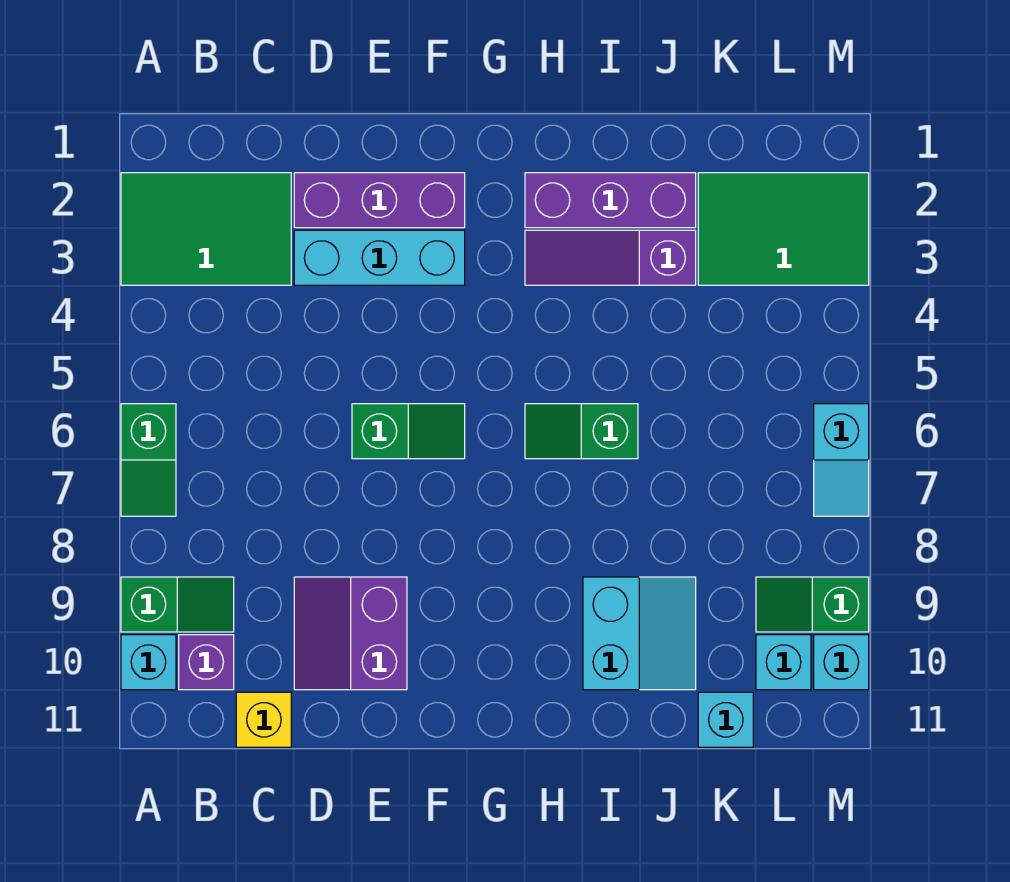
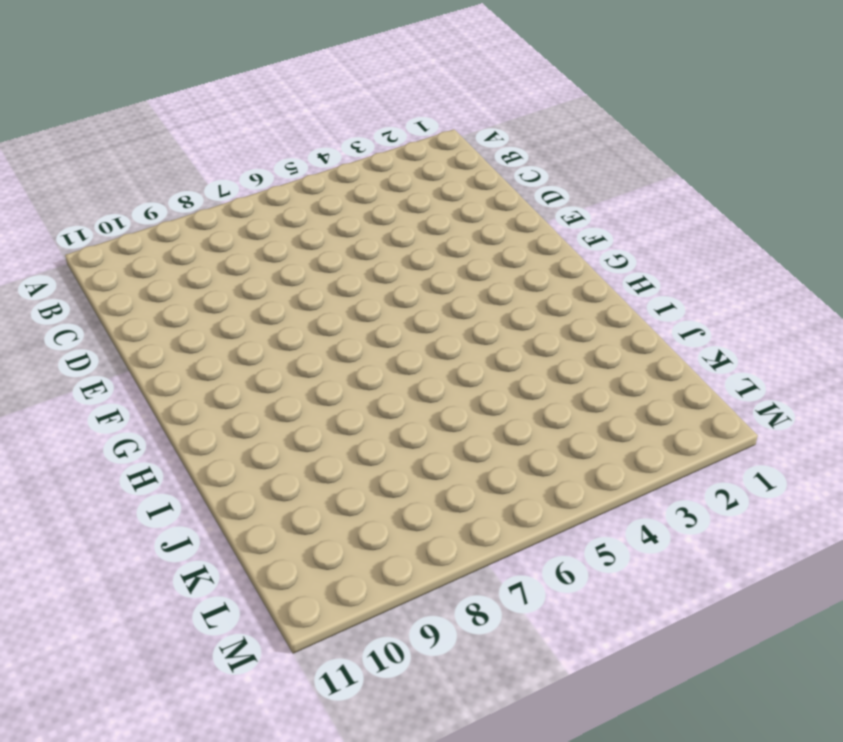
none -> green tile A2:C3 level 1
none -> green slope A6:A7 level 1 top 6
none -> green slope A9:B9 level 1 top A

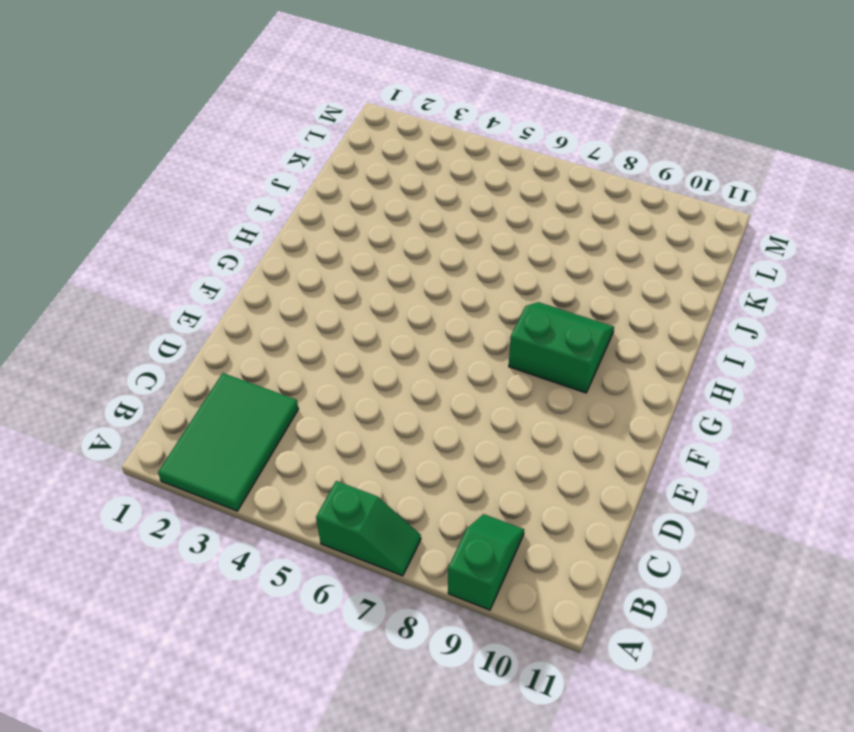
green slope G8:H9 level 1 top G -> none
none -> cyan brick A10 level 1
none -> purple brick B10 level 1
none -> yellow brick C11 level 1

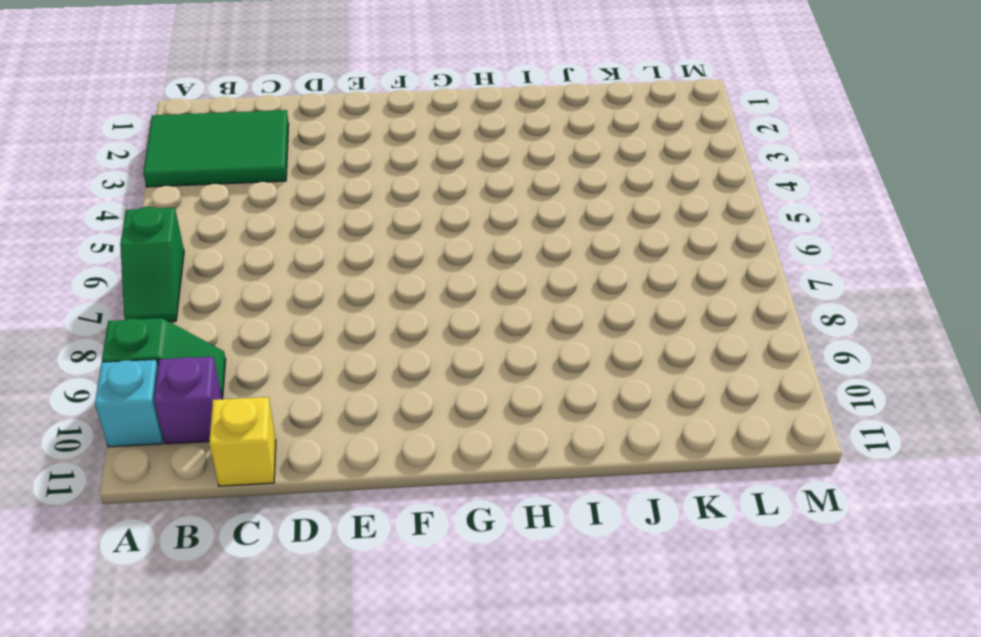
none -> purple brick D2:F2 level 1
none -> cyan brick D3:F3 level 1
none -> purple slope D9:E10 level 1 top E

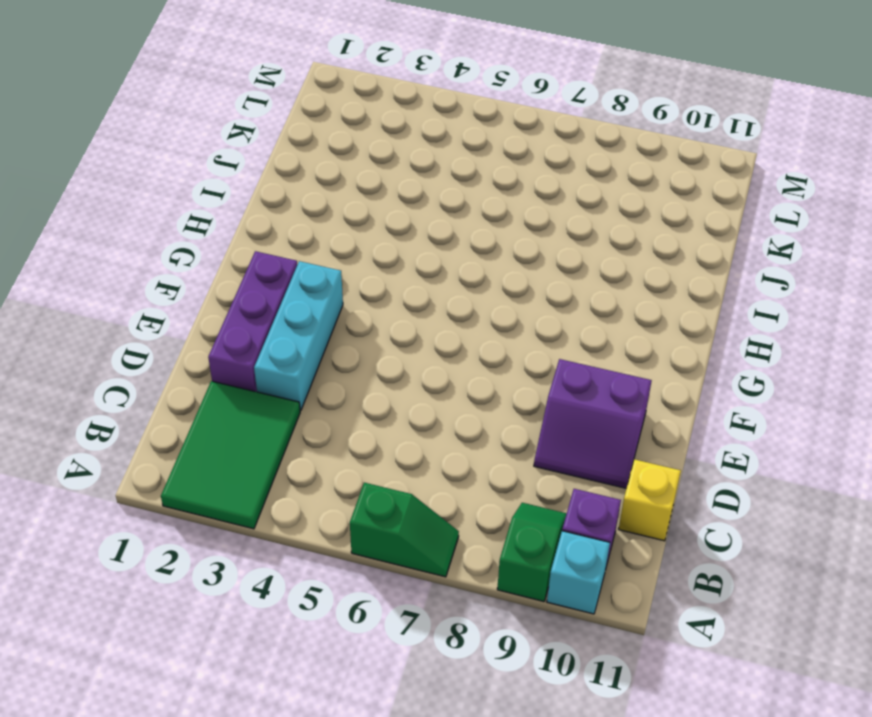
none -> green slope E6:F6 level 1 top E
none -> purple brick H2:J2 level 1
none -> purple slope H3:J3 level 1 top J

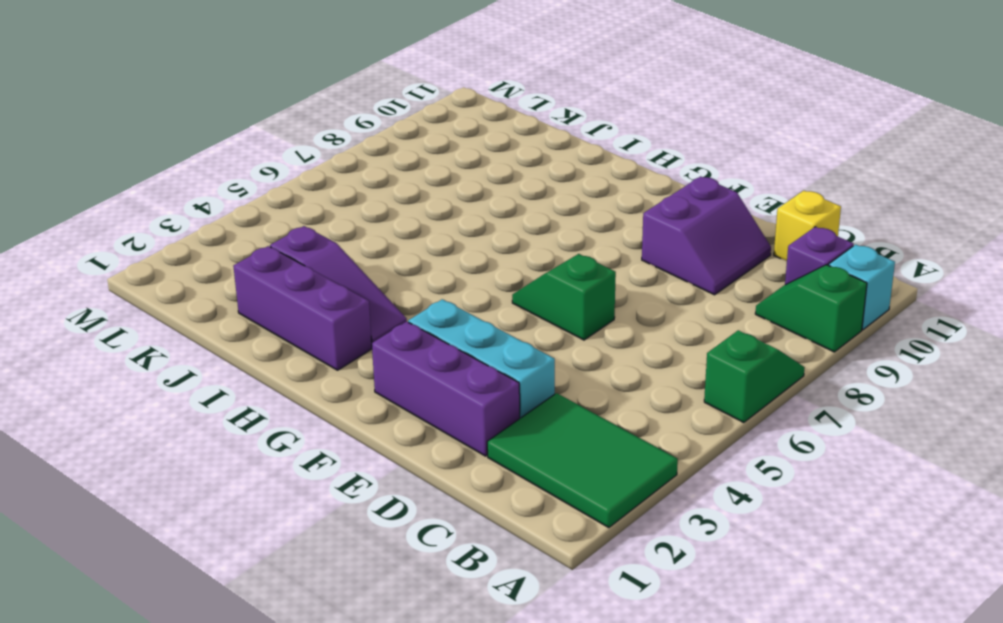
none -> green slope H6:I6 level 1 top I
none -> cyan slope I9:J10 level 1 top I
none -> green tile K2:M3 level 1

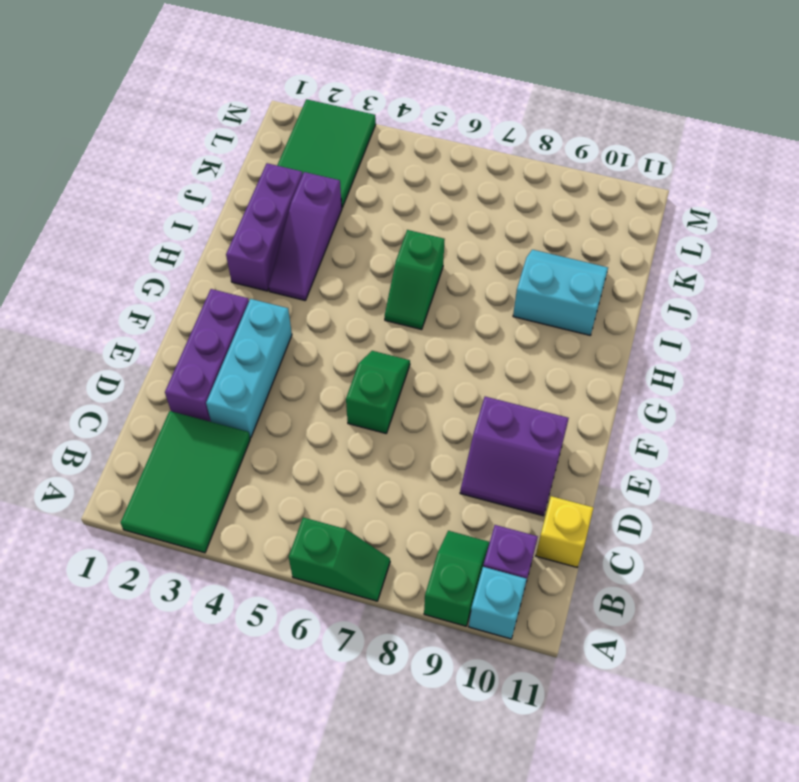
none -> cyan brick K11 level 1
none -> green slope L9:M9 level 1 top M
none -> cyan brick L10 level 1

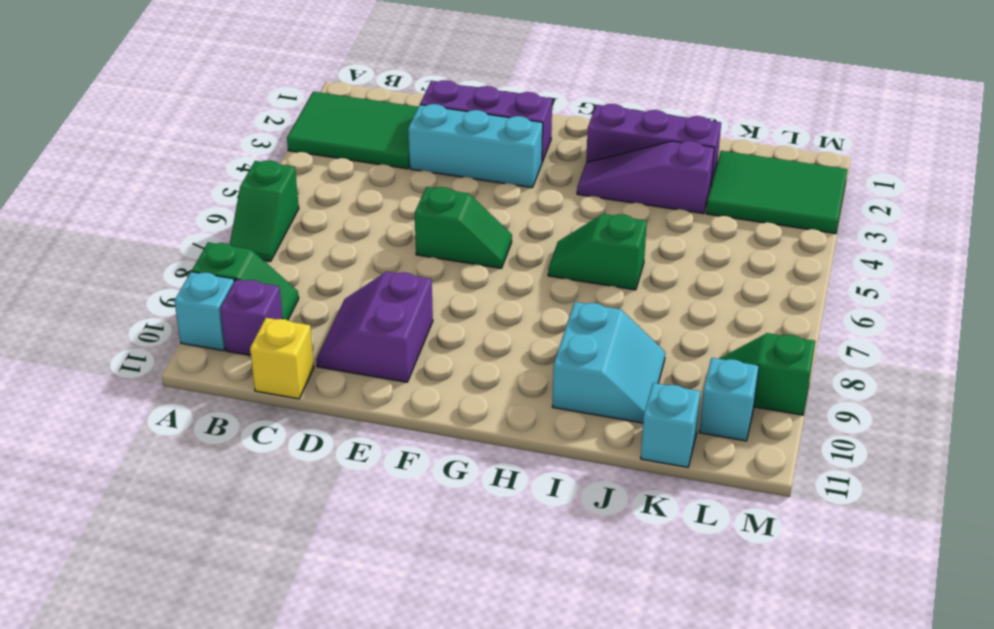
none -> cyan slope M6:M7 level 1 top 6
none -> cyan brick M10 level 1

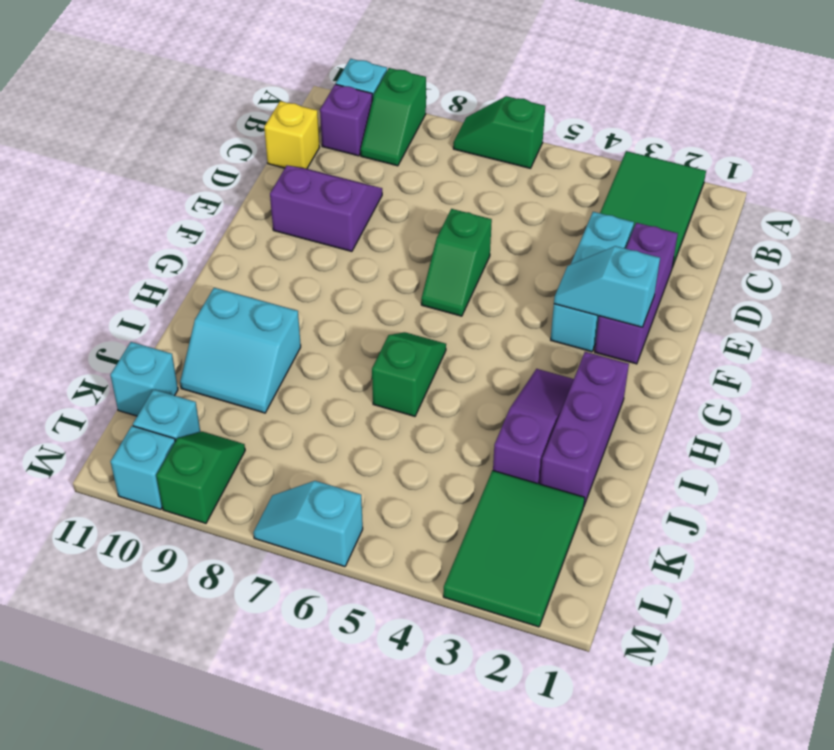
cyan slope F2:F3 level 2 top 2 -> none

